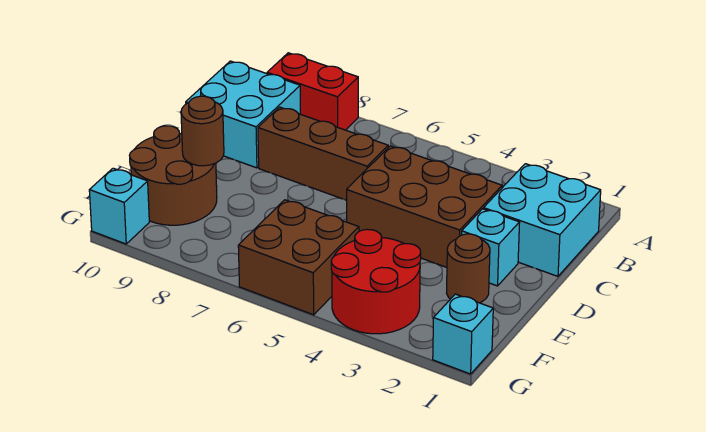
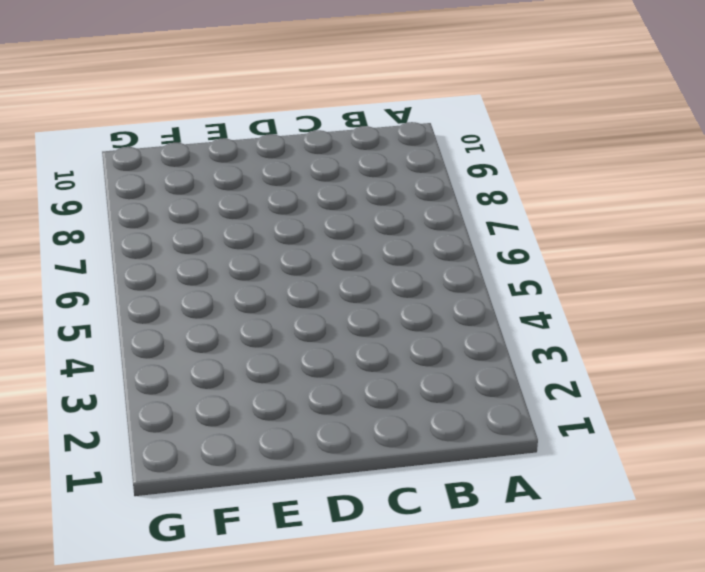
none -> red brick A8:A9 level 1
none -> cyan brick B1:C2 level 1
none -> cyan brick B9:C10 level 1

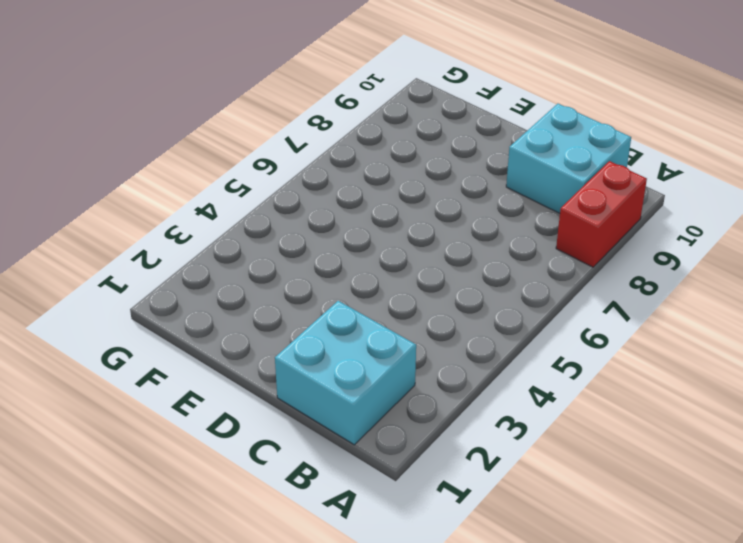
none -> brown brick C3:D5 level 1
none -> brown brick C6:C8 level 1
none -> cyan brick D2 level 1

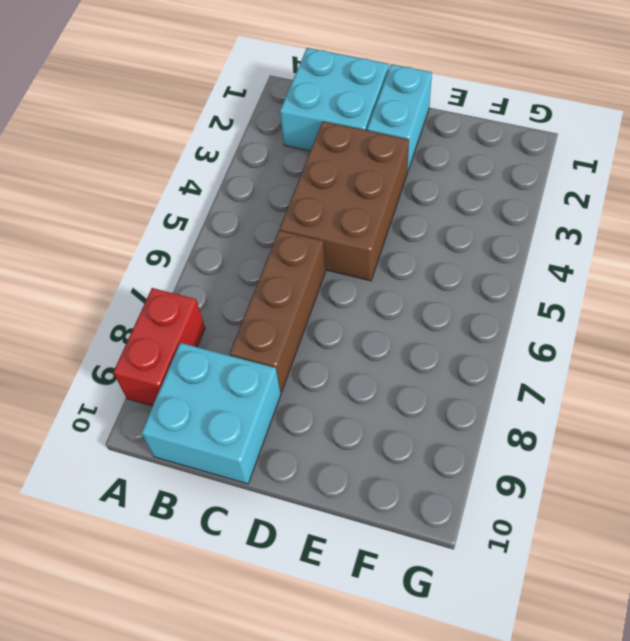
cyan brick D1:D2 level 1 -> cyan brick D2 level 1
none -> brown round brick E2 level 1
none -> brown round brick E9:F10 level 1
none -> red round brick F3:G4 level 1

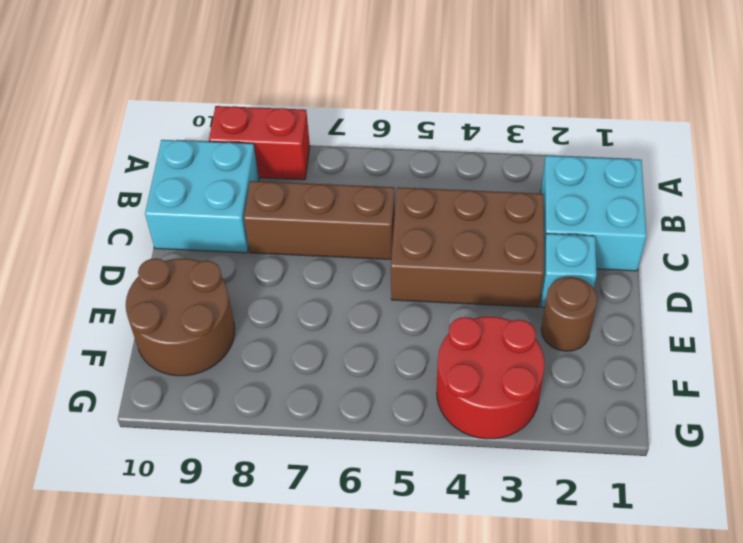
none -> brown brick F5:G6 level 1
none -> cyan brick G1 level 1
none -> cyan brick G10 level 1

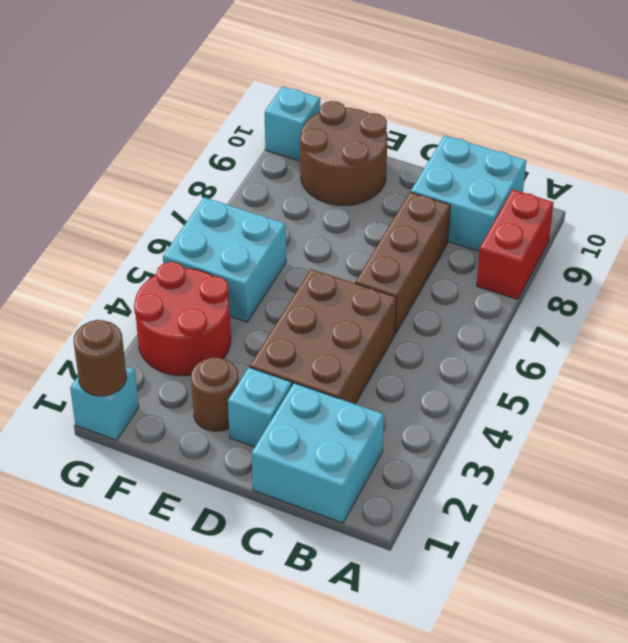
cyan brick F5:G6 level 1 -> brown brick F5:G6 level 1
brown round brick G1 level 2 -> brown round brick E9 level 2

